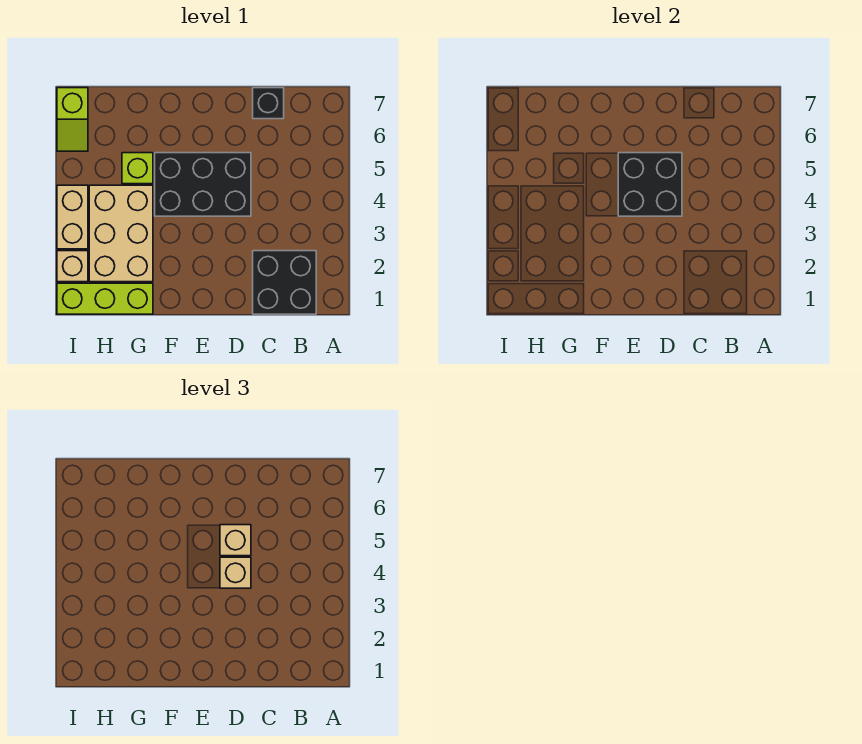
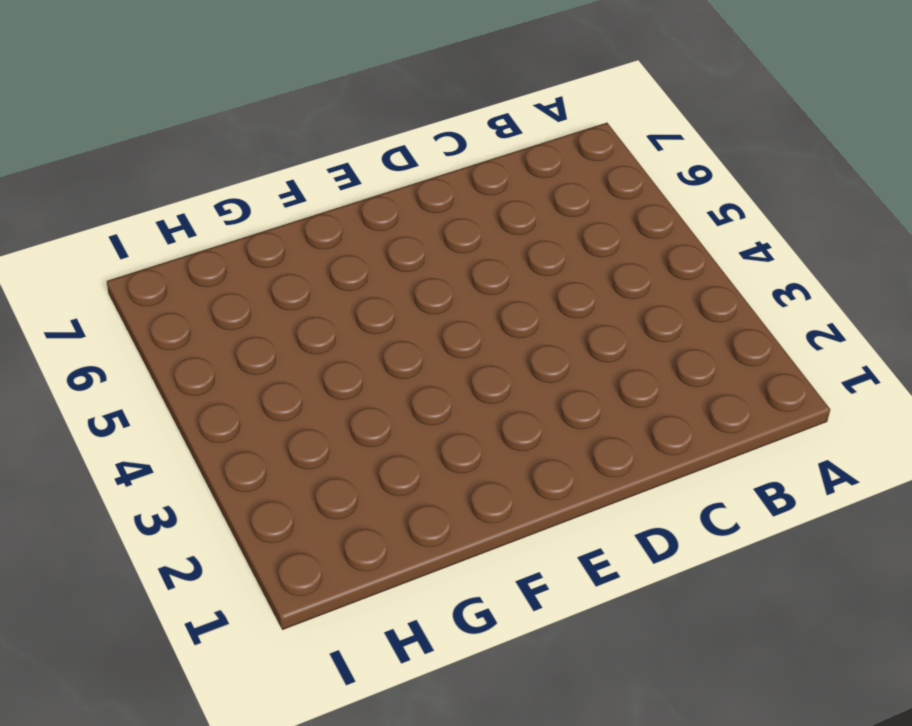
none -> black brick B1:C2 level 1
none -> black brick C7 level 1
none -> black brick D4:F5 level 1

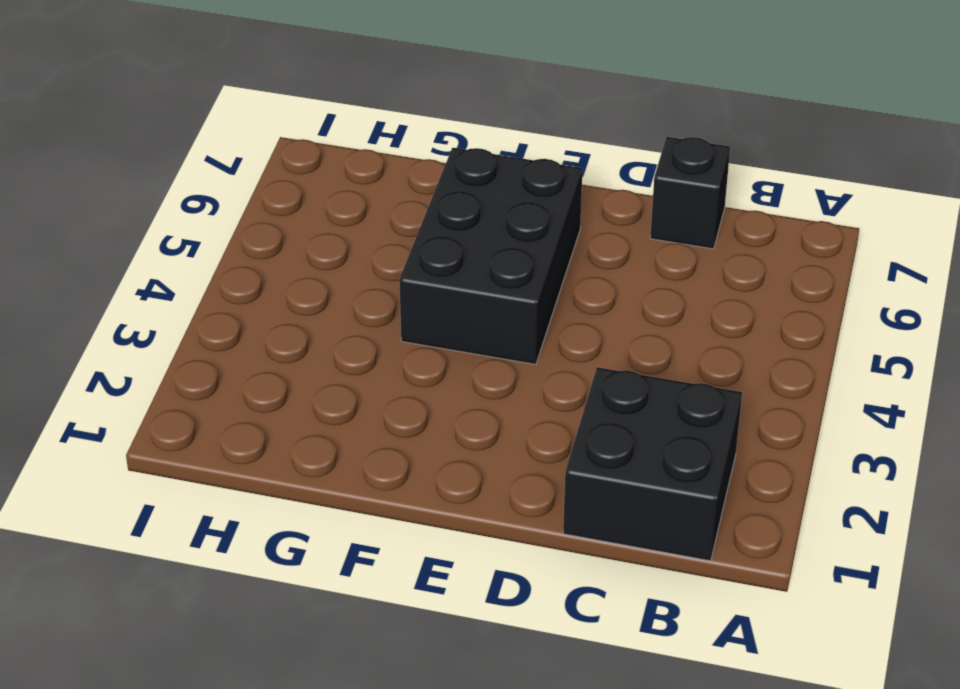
black brick E4:F6 level 1 -> black brick D4:F5 level 1
none -> lime brick G1:I1 level 1
none -> tan brick G2:H4 level 1
none -> lime brick G5 level 1

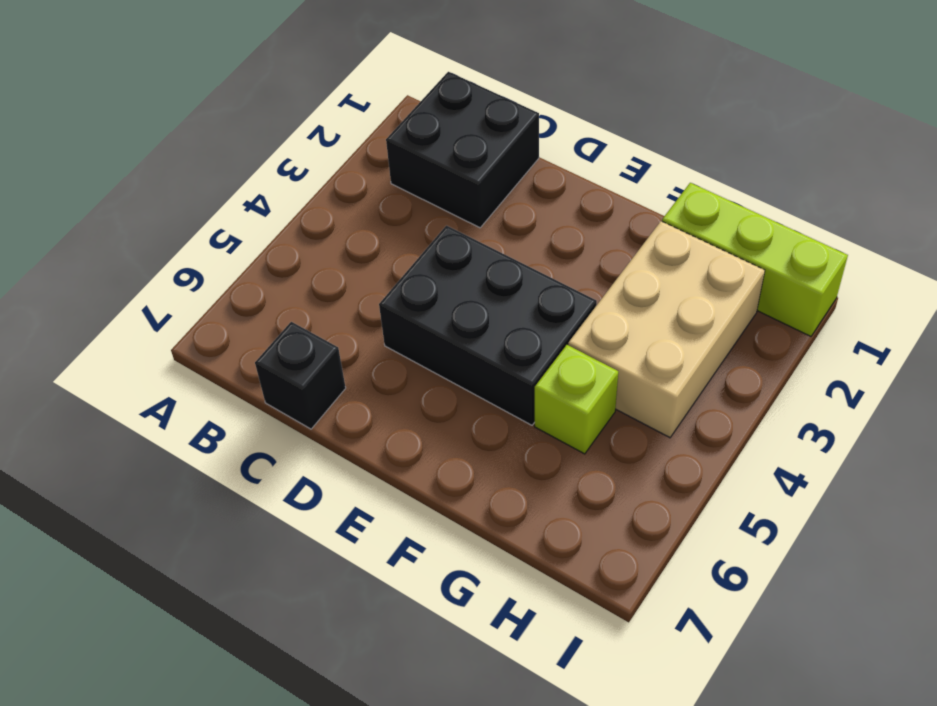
none -> tan brick I2 level 1
none -> tan brick I3:I4 level 1
none -> lime slope I6:I7 level 1 top 7

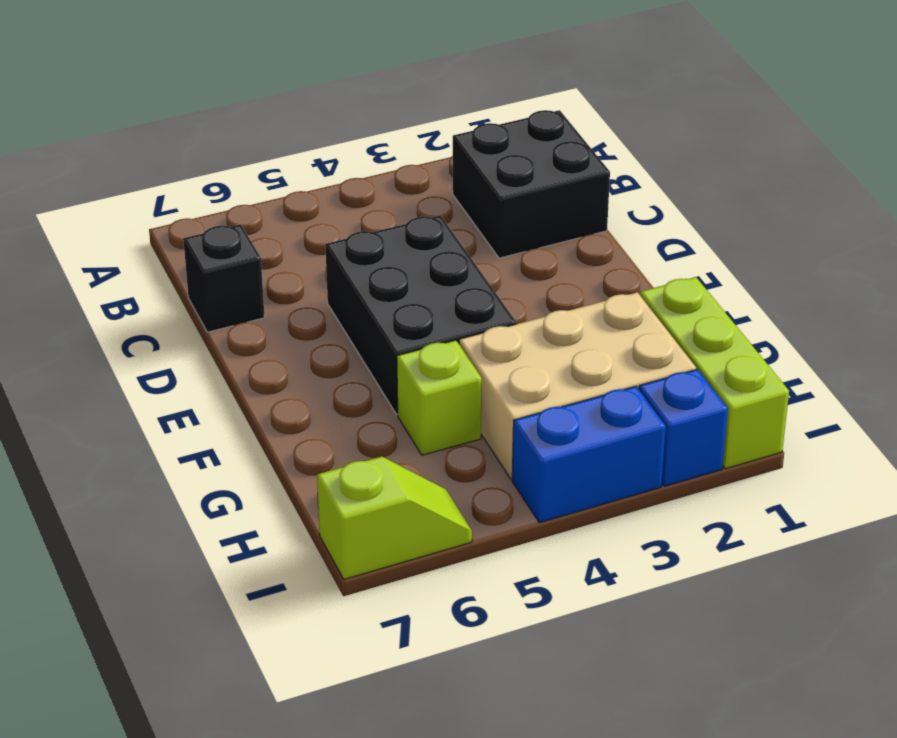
blue brick I2 level 1 -> tan brick I2 level 1
blue brick I3:I4 level 1 -> tan brick I3:I4 level 1
none -> black brick D4:E5 level 2
none -> tan brick D4 level 3
none -> tan brick D5 level 3

